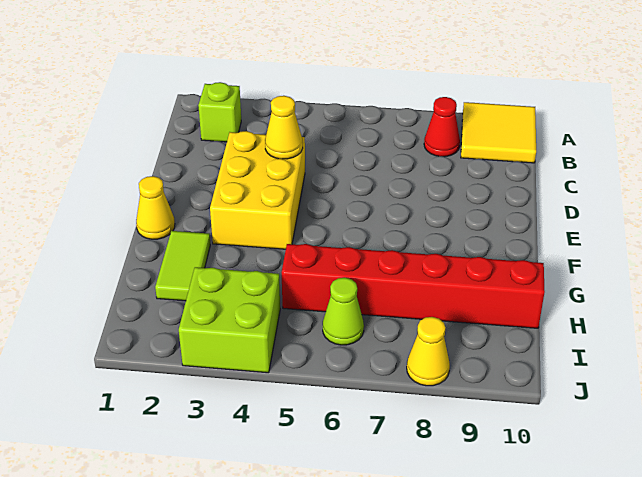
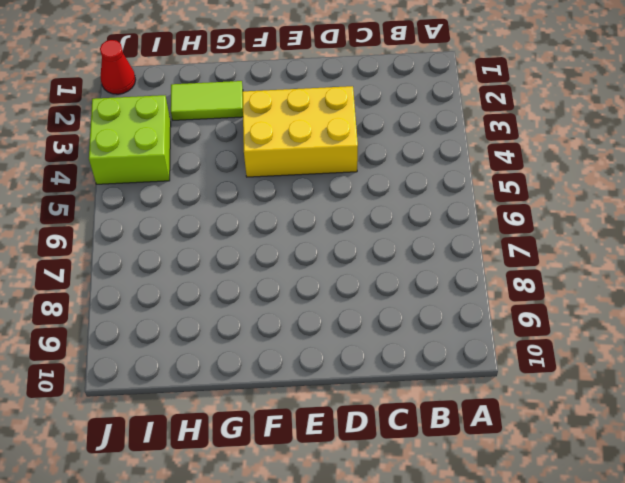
red cone J1 level 1 -> red cone B8 level 1
none -> yellow tile A9:B10 level 1
none -> lime brick B2 level 1

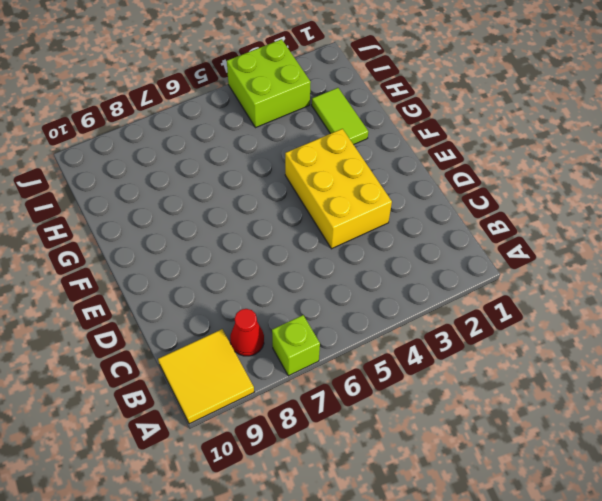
lime brick A7 level 1 -> lime brick B2 level 1
none -> yellow cone F1 level 1
none -> red brick H5:H10 level 1

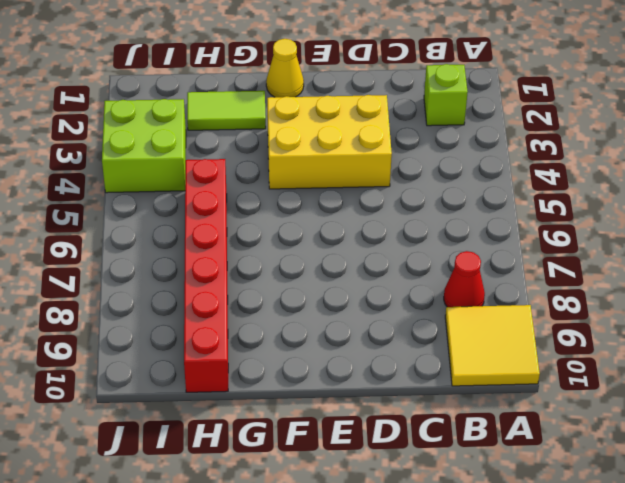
none -> lime cone I6 level 1
none -> yellow cone J8 level 1

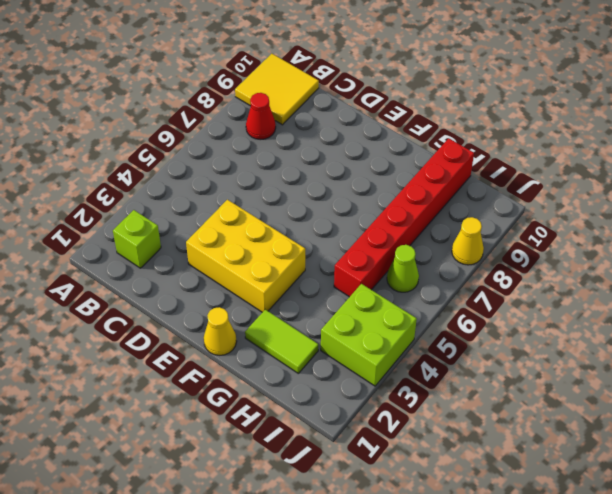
none -> yellow cone D4 level 2

